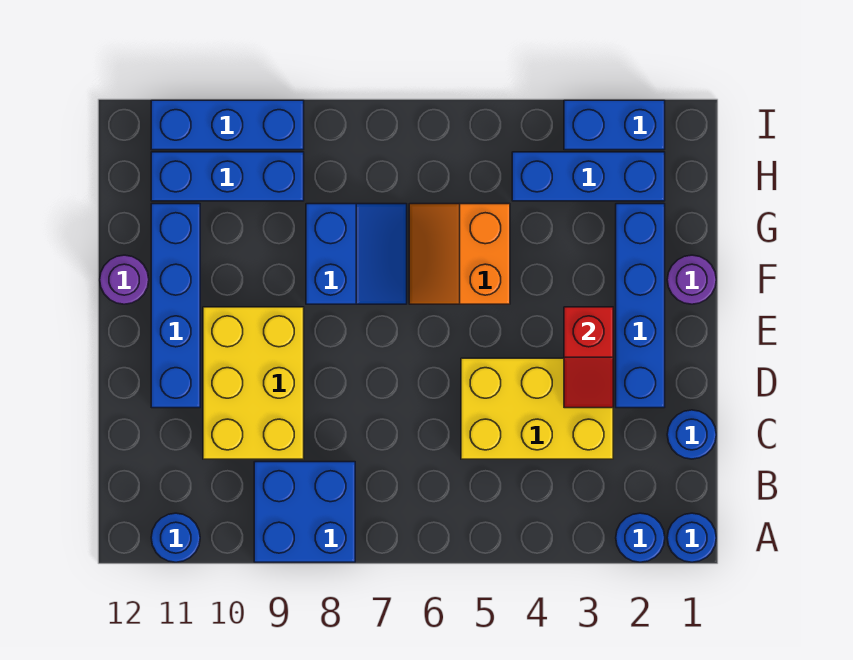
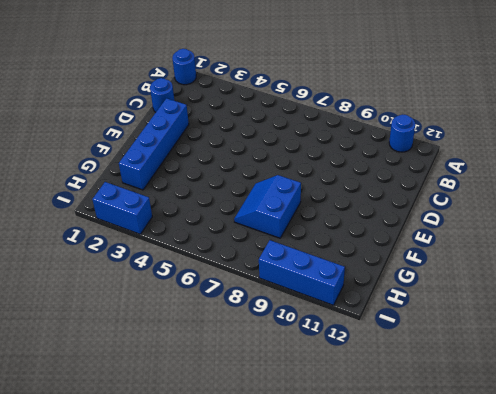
none -> blue round brick A2 level 1
none -> blue brick A8:B9 level 1
none -> yellow brick C3:D5 level 1

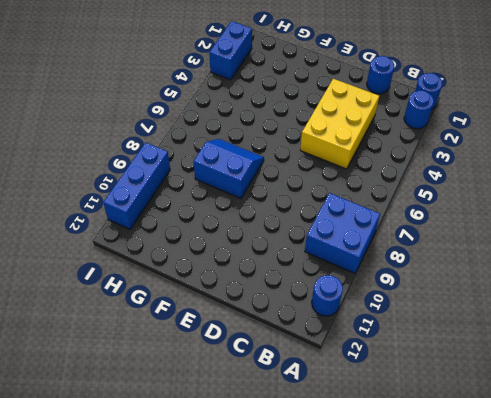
none -> yellow brick C9:E10 level 1
none -> blue brick D2:G2 level 1
none -> blue brick D11:G11 level 1

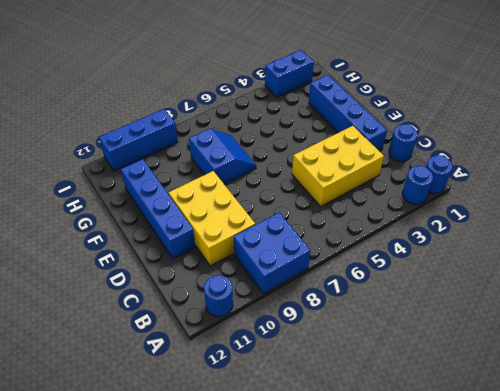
none -> purple round brick F1 level 1
none -> orange slope F5:G6 level 1 top 5
none -> purple round brick F12 level 1

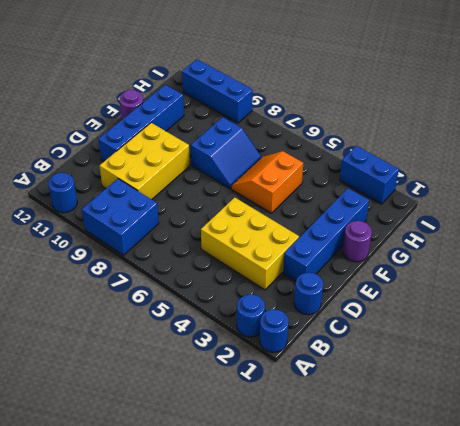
none -> blue brick H2:H4 level 1
none -> blue brick H9:H11 level 1
none -> red slope D3:E3 level 2 top E

